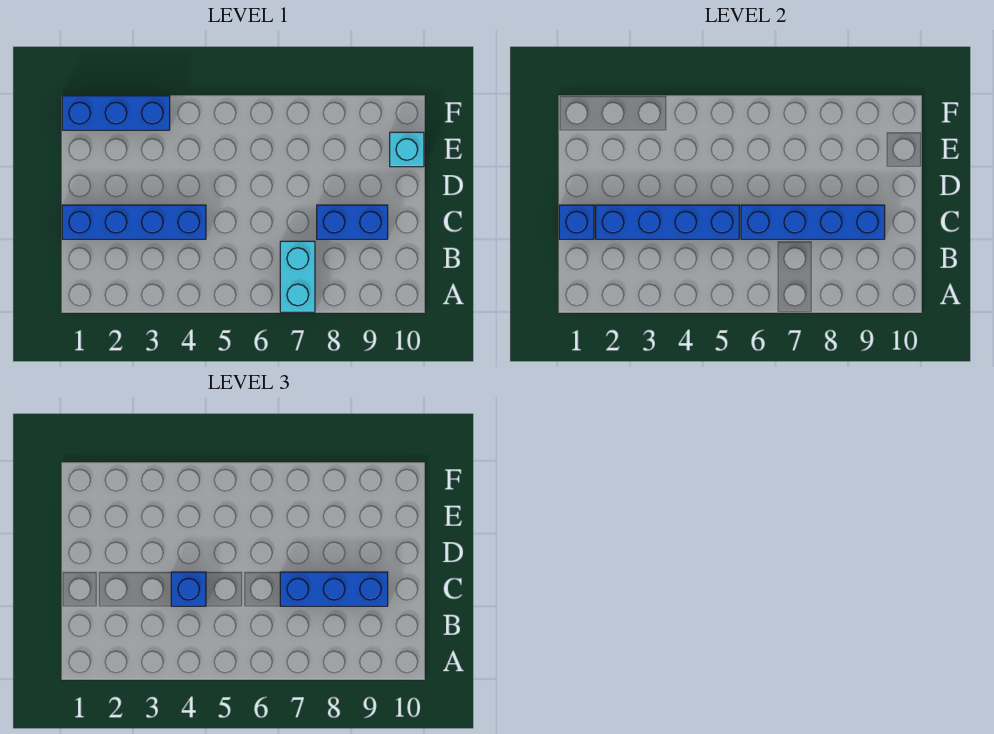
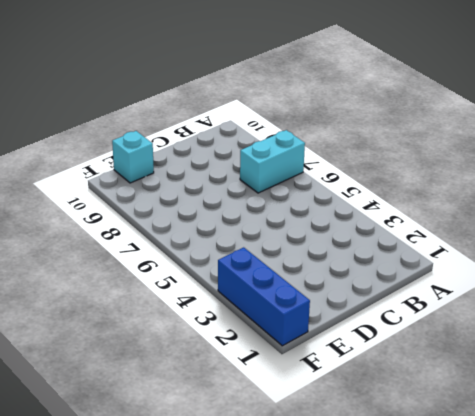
none -> blue brick C1:C4 level 1
none -> blue brick C8:C9 level 1

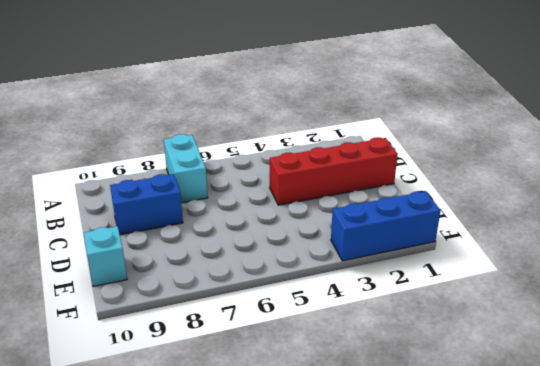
red brick C1:C4 level 1 -> blue brick C1:C4 level 1
none -> blue brick C1 level 2
none -> blue brick C2:C5 level 2

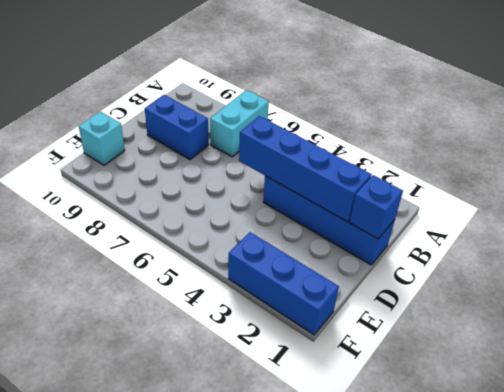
none -> blue brick C6:C9 level 2
none -> blue brick C4 level 3

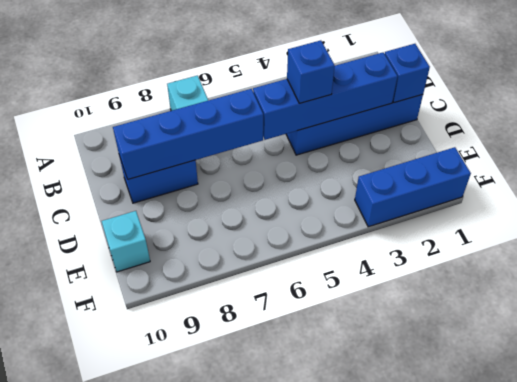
none -> blue brick C7:C9 level 3

